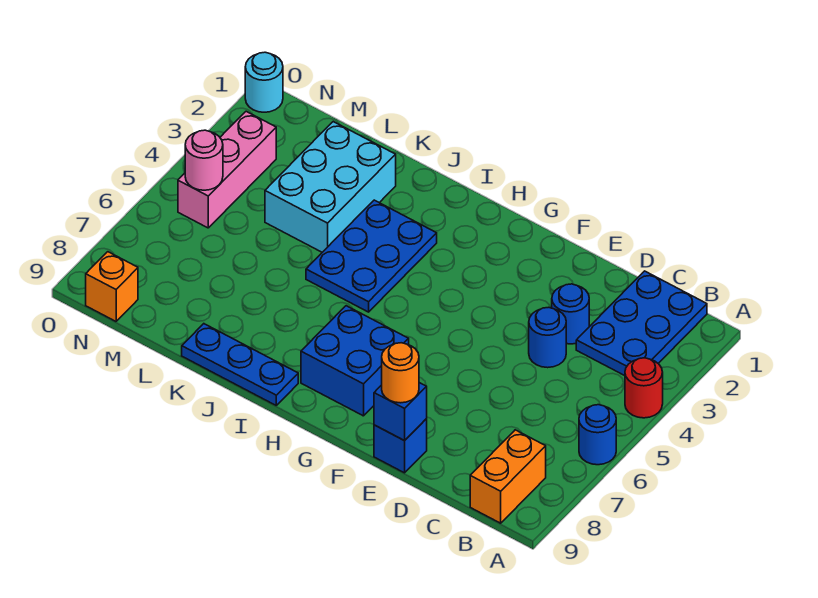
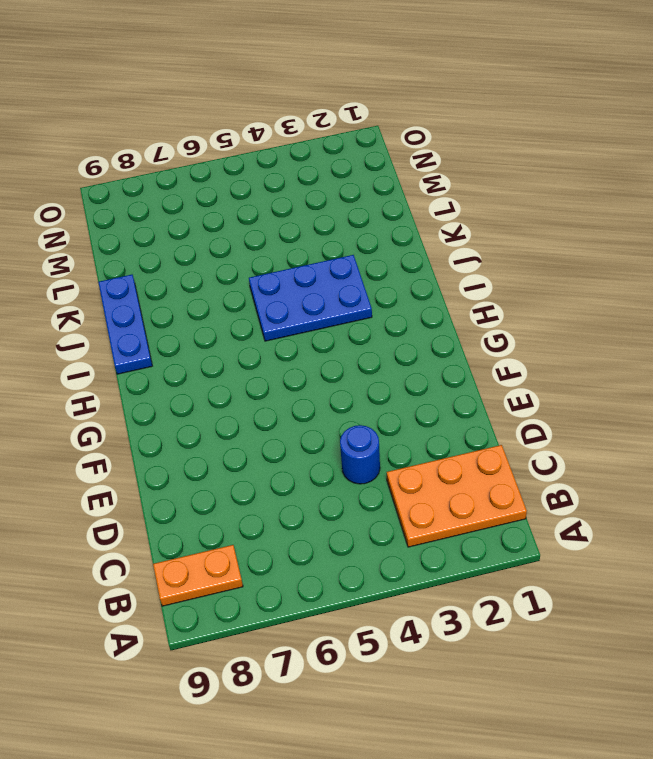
orange plate B1:C3 level 1 -> blue plate B1:C3 level 1
orange plate B8:B9 level 1 -> orange brick B8:B9 level 1
none -> red round brick A4 level 1
none -> blue round brick A6 level 1
none -> blue round brick D3 level 1

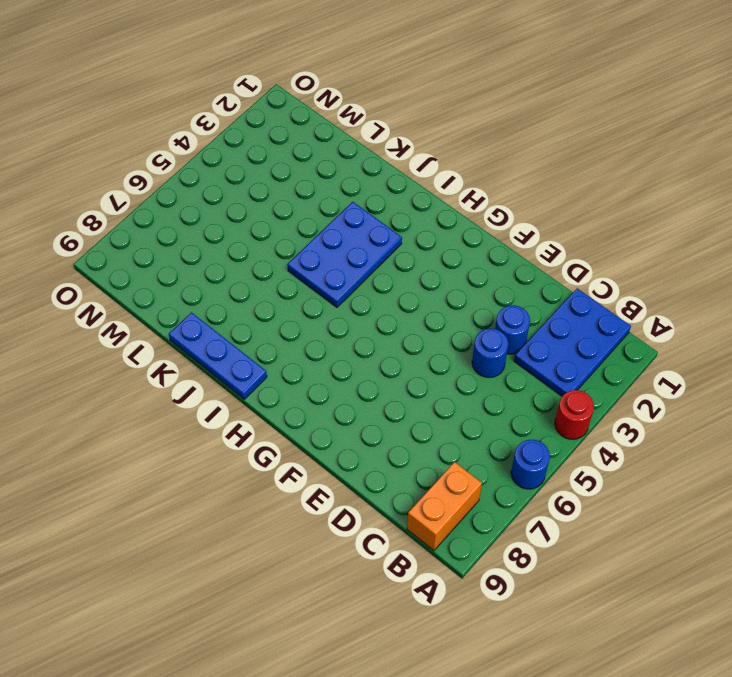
none -> blue brick E9 level 1
none -> blue brick G7:H8 level 1
none -> cyan brick K2:L4 level 1

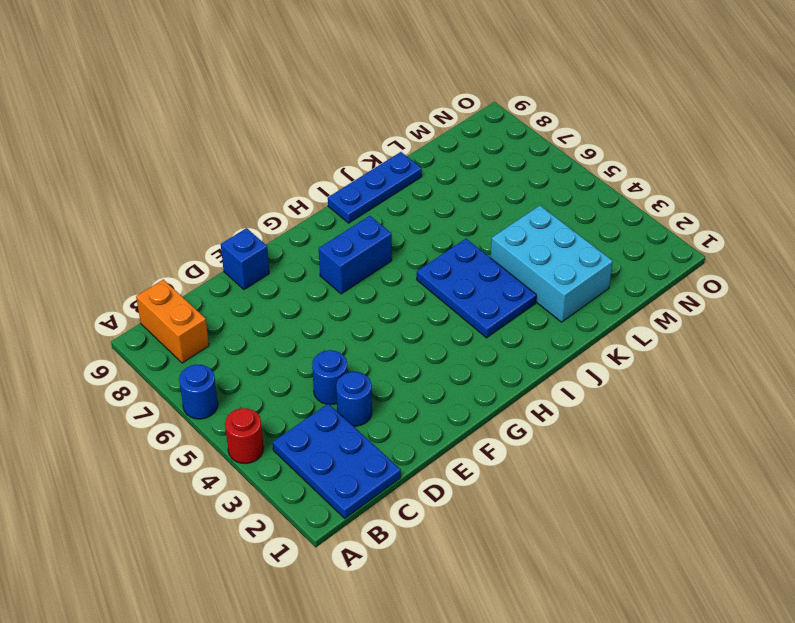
blue brick G7:H7 level 1 -> blue brick G7:H8 level 1
none -> pink brick N3:N5 level 1
none -> orange brick N9 level 1
none -> cyan round brick O1 level 1

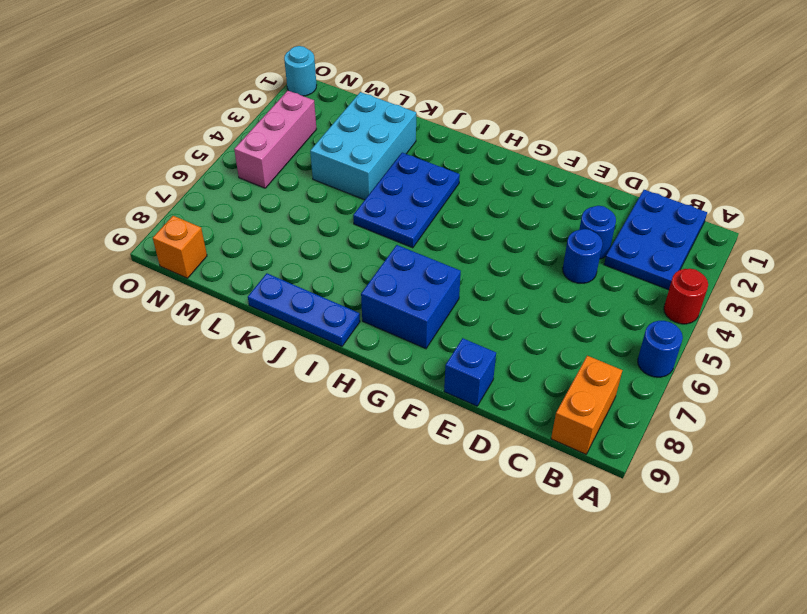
none -> blue brick E9 level 2
none -> pink round brick N5 level 2
none -> orange round brick E9 level 3

